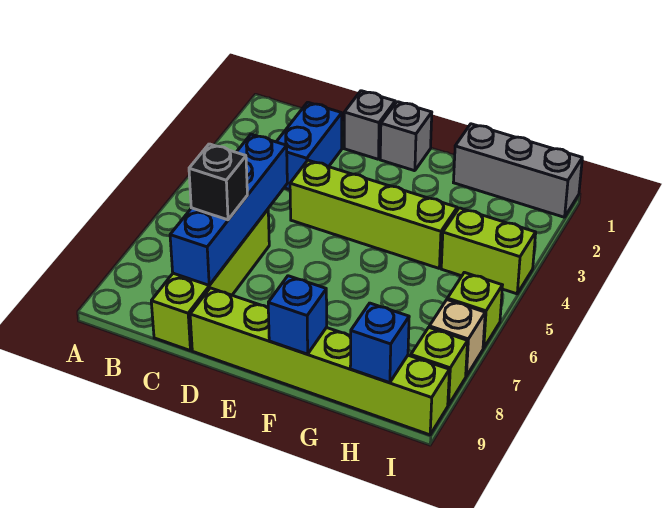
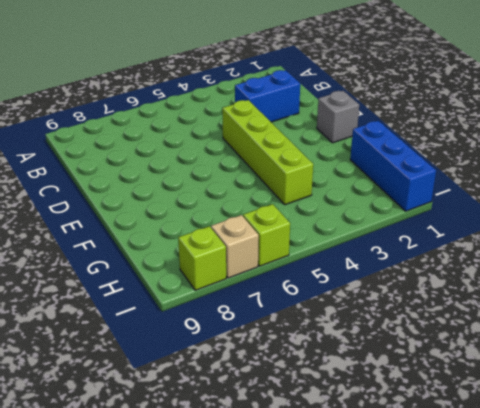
blue brick G1:I1 level 1 -> grey brick G1:I1 level 1
none -> lime brick C6:C9 level 1
none -> grey brick D1 level 1
none -> lime brick D9:I9 level 1

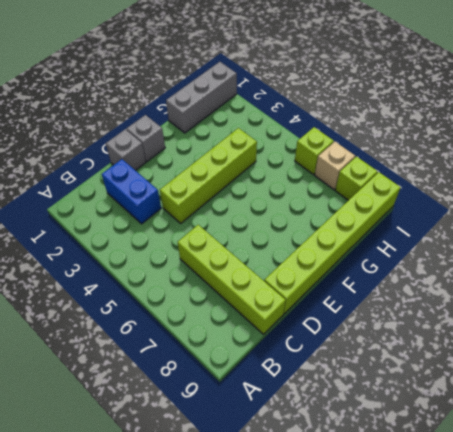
none -> lime brick H4:I4 level 1
none -> blue brick C5:C8 level 2
none -> blue brick F9 level 2

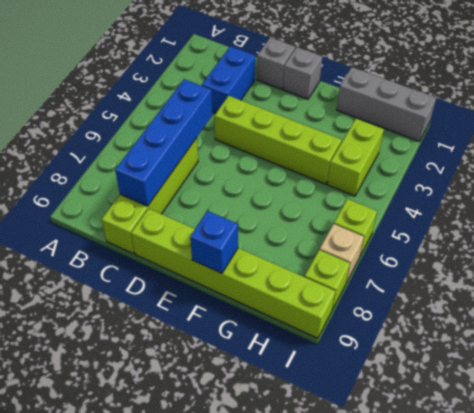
lime brick H3:H4 level 1 -> lime brick H4:I4 level 1
none -> blue brick H9 level 2
none -> black brick C7 level 3

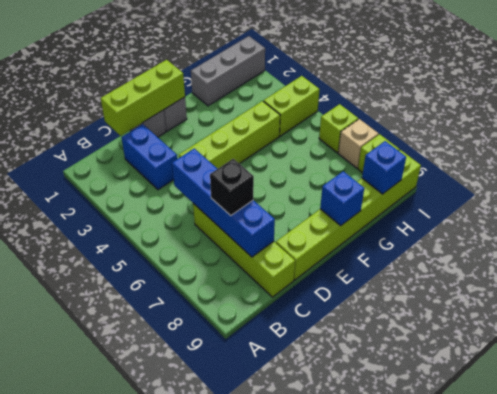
lime brick C1:E1 level 2 -> none

